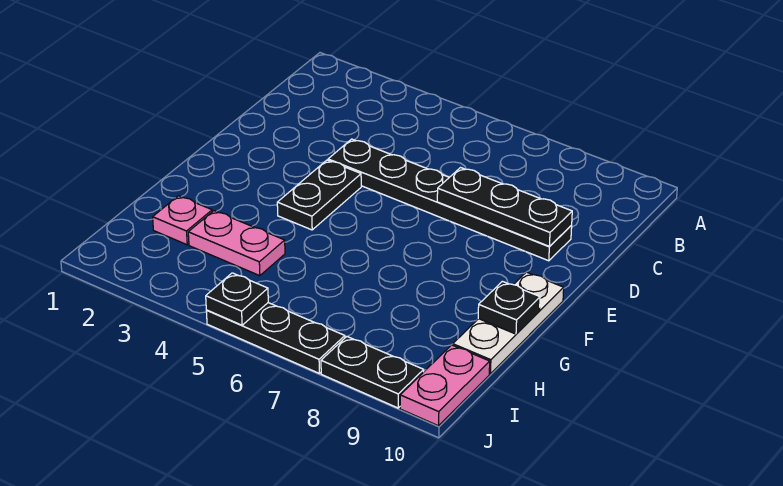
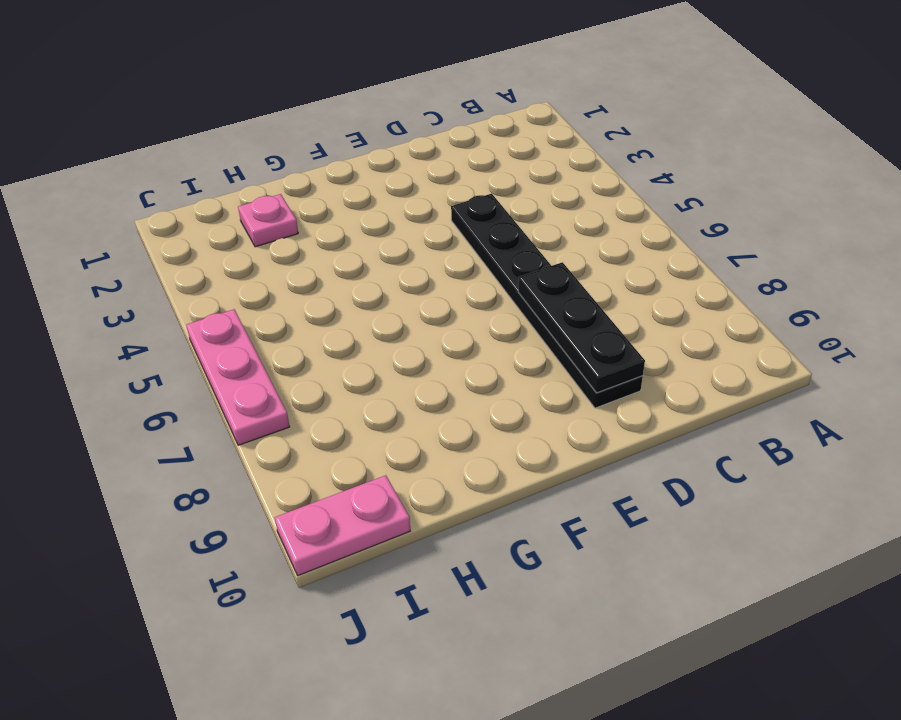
pink plate J5:J7 level 1 -> black plate J5:J7 level 1
none -> black plate E4:F4 level 1
none -> white plate F10:H10 level 1

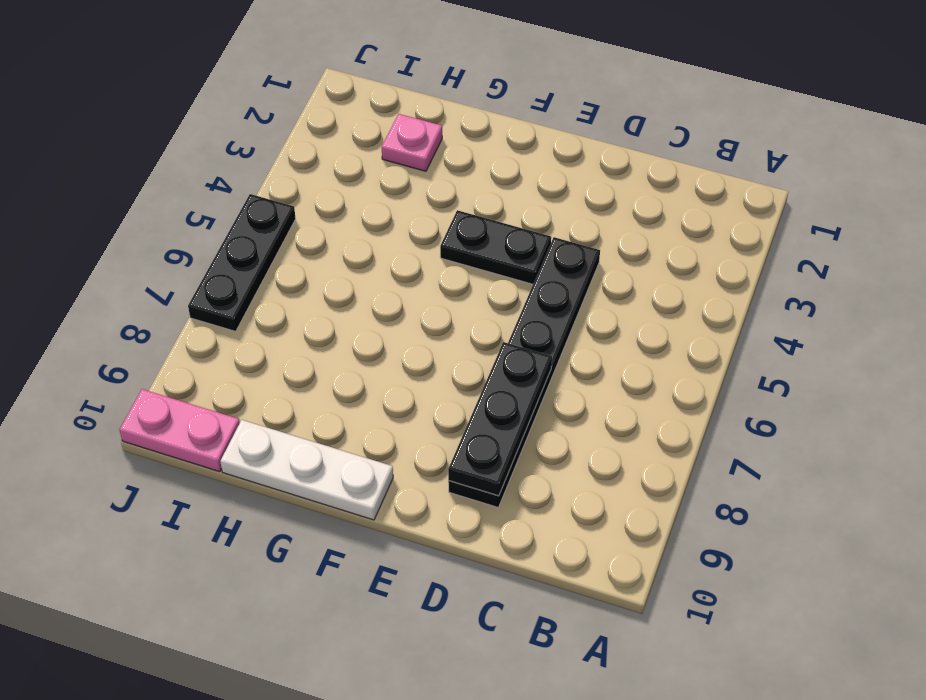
none -> pink plate H3:H4 level 1
none -> black plate J8:J9 level 1

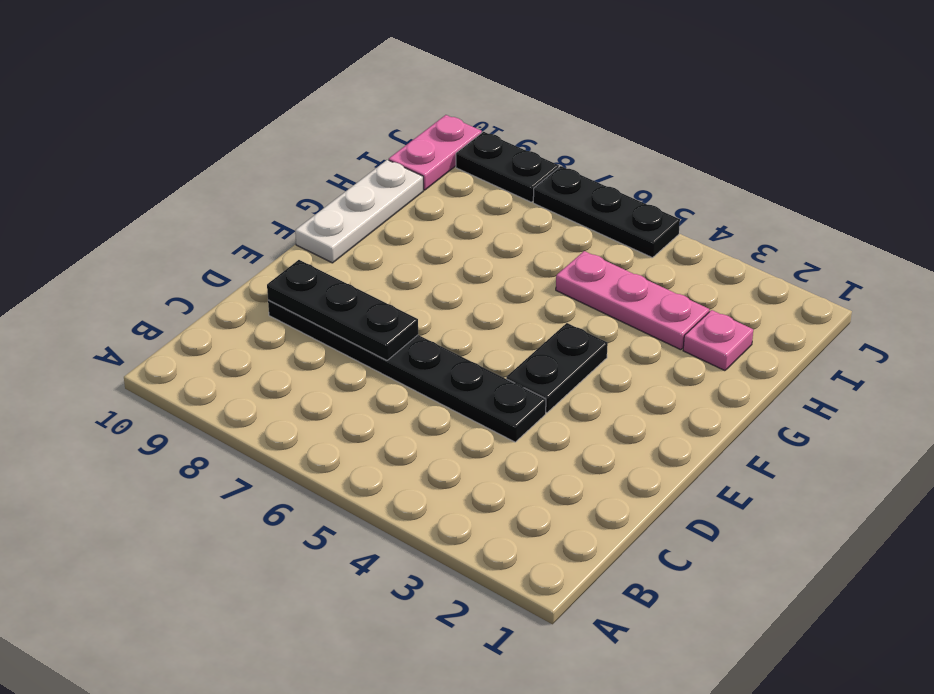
pink plate H3:H5 level 1 -> pink plate H3:H4 level 1
none -> black plate G10 level 2
none -> black plate J5 level 2

